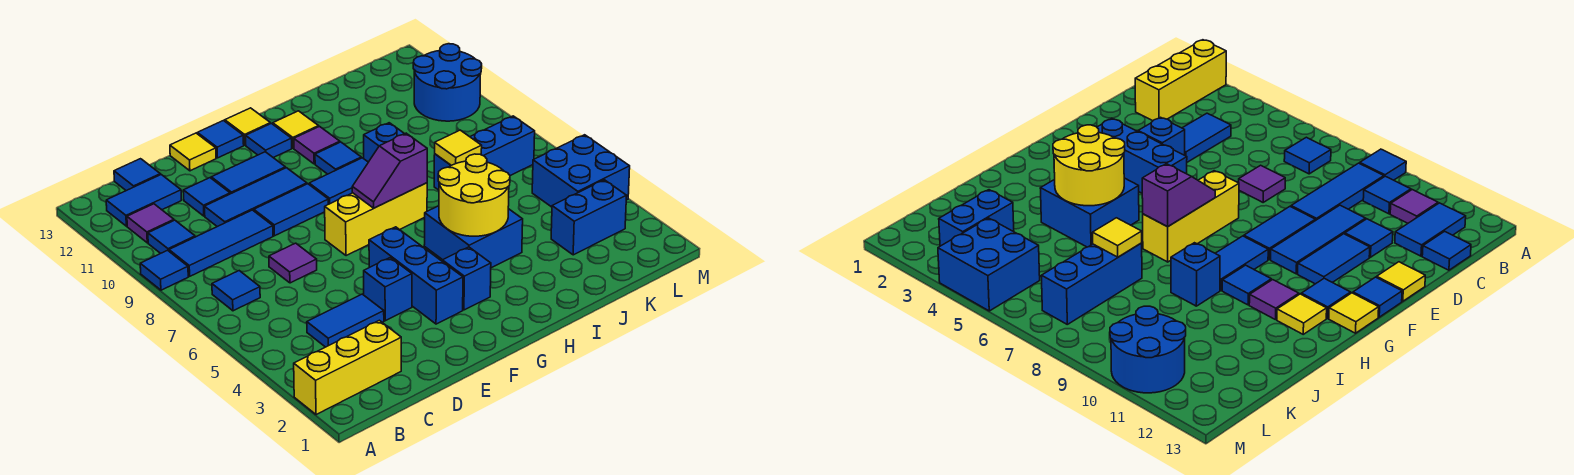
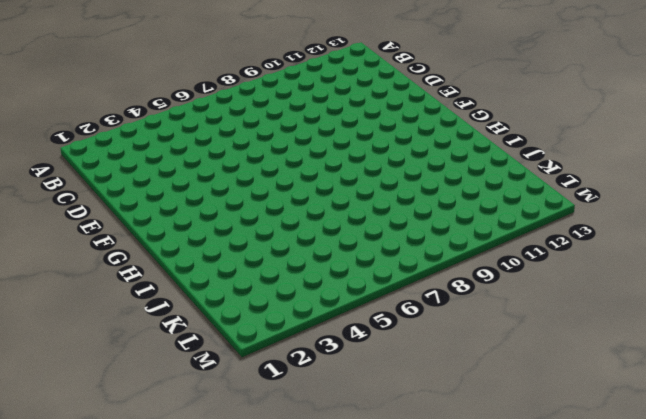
none -> yellow brick A2:C2 level 1
none -> blue tile A9 level 1
none -> blue tile B7 level 1
none -> blue tile B9:D9 level 1

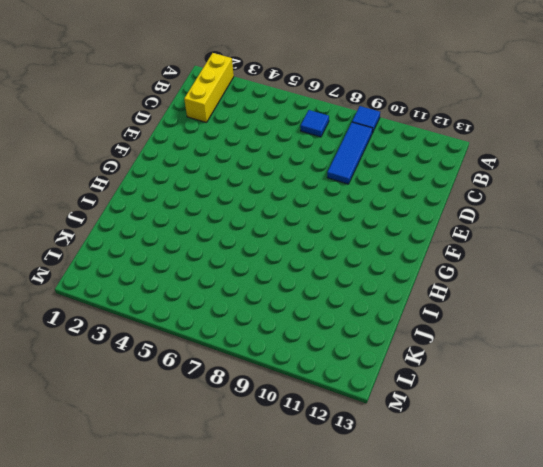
none -> blue tile B10 level 1
none -> purple tile B11 level 1
none -> blue tile B12:C12 level 1
none -> blue tile C4:D4 level 1

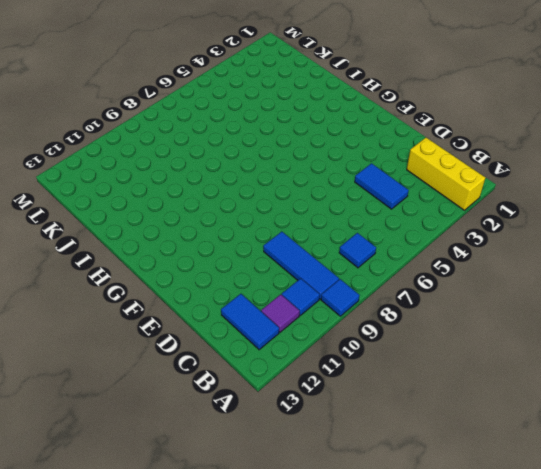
none -> blue tile C13 level 1
none -> purple tile D7 level 1
none -> blue tile D10:F10 level 1
none -> blue tile D11 level 1

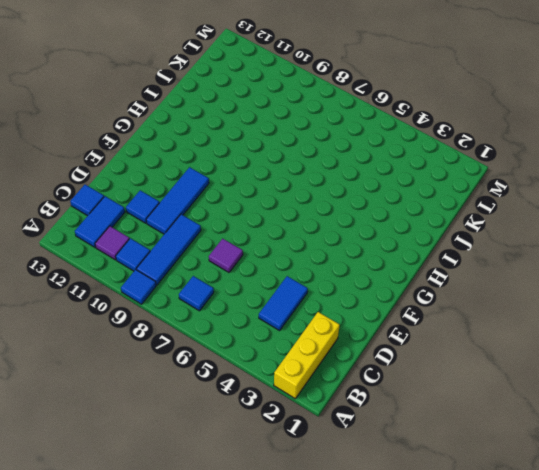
none -> blue brick E4 level 1
none -> blue tile E9:F9 level 1
none -> blue tile E11:F11 level 1
none -> yellow tile E13 level 1

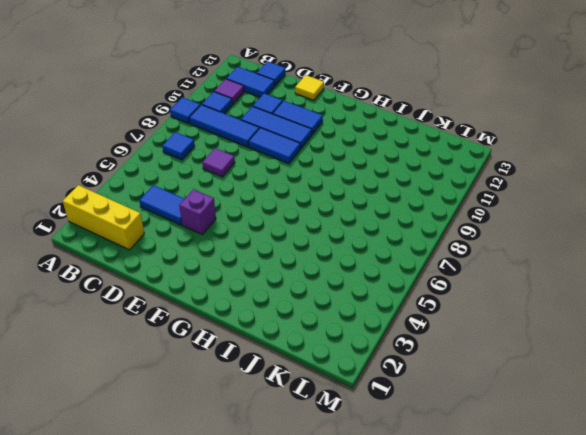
purple brick E4 level 1 -> blue brick E4 level 1
none -> blue brick F3:F5 level 1
none -> yellow brick F7:H7 level 1
none -> blue tile F13 level 1
none -> blue brick G3 level 1

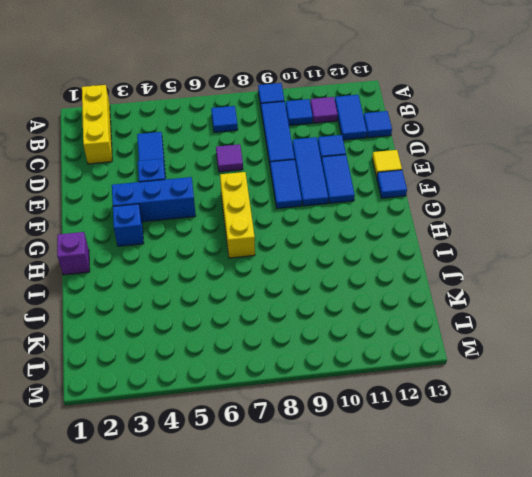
purple brick H1 level 1 -> none
none -> blue tile G9:H9 level 1
none -> blue tile G12 level 1
none -> yellow tile G13 level 1
none -> blue brick H4:I5 level 1

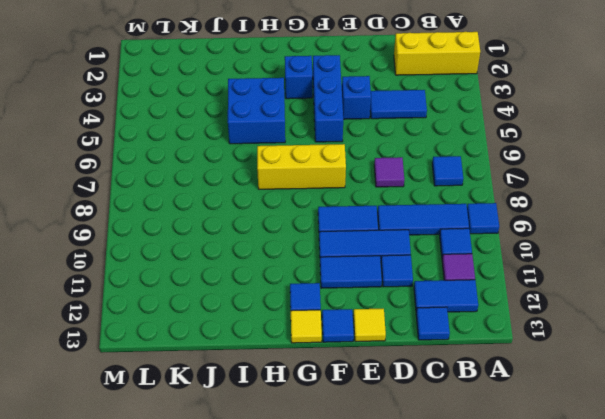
none -> blue tile G9:H9 level 1
none -> blue tile H10 level 1
none -> purple tile H11 level 1
none -> yellow tile H12 level 1

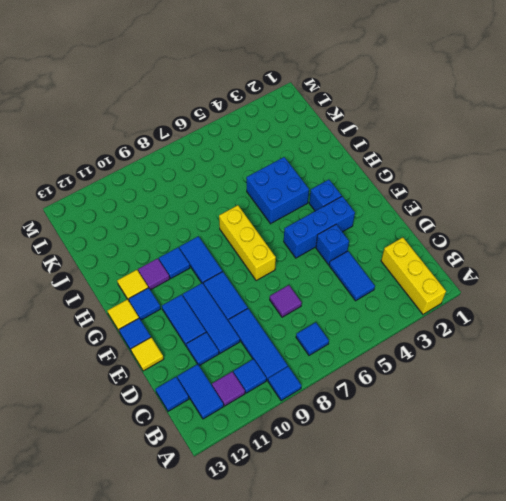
none -> blue brick I9 level 1
none -> blue brick J7:L7 level 1
none -> blue brick K3:L3 level 1
none -> blue brick L4:M5 level 1

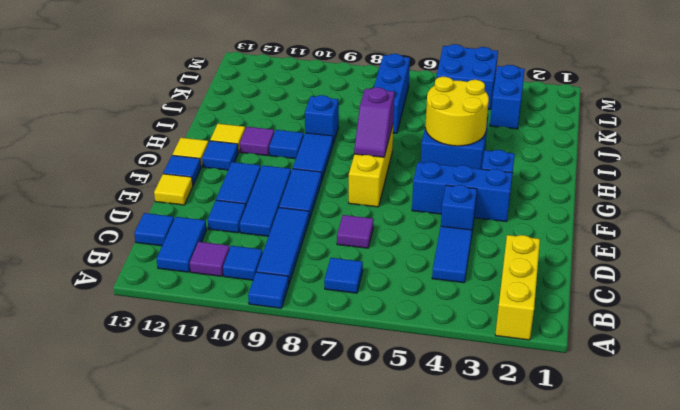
none -> blue round brick L10:M11 level 1
none -> yellow tile J7 level 2

